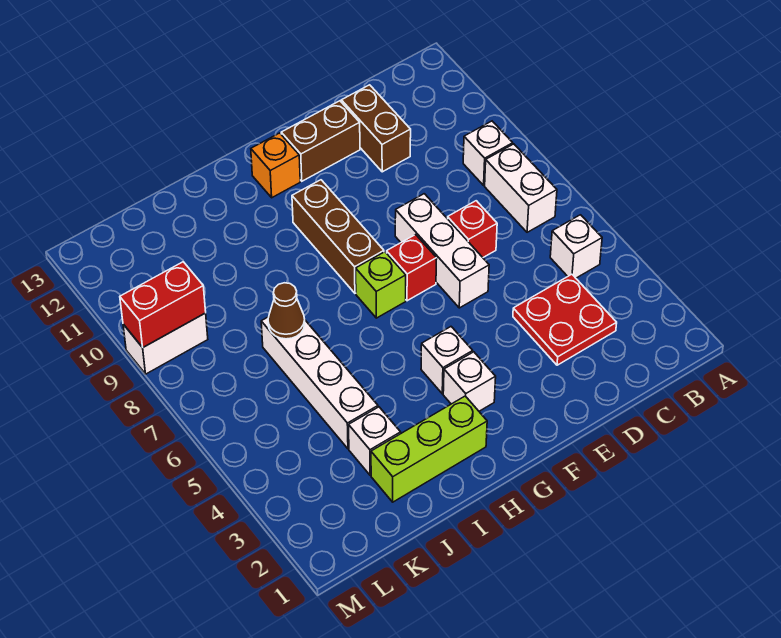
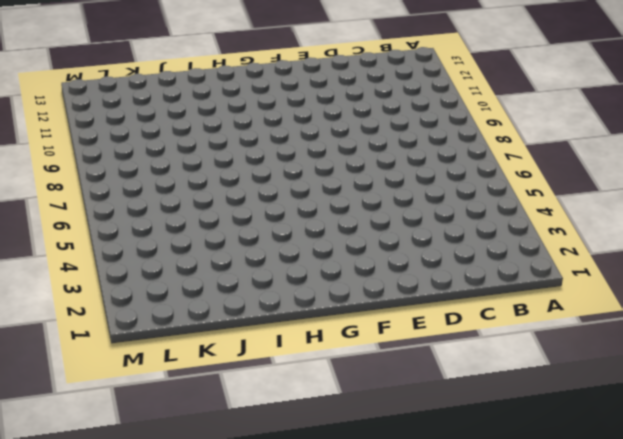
none -> white brick B5 level 1
none -> white brick B7:B8 level 1
none -> white brick B9 level 1

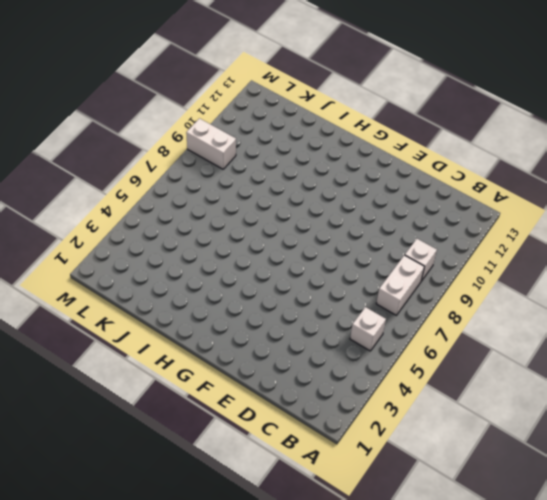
none -> red plate C3:D4 level 1
none -> red brick D7 level 1
none -> brown brick D11:D12 level 1

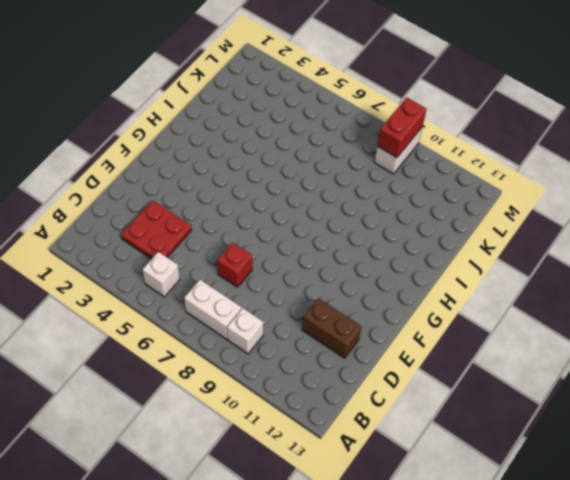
none -> white brick E6:E8 level 1
none -> brown brick E12:F12 level 1
none -> red brick F7 level 1

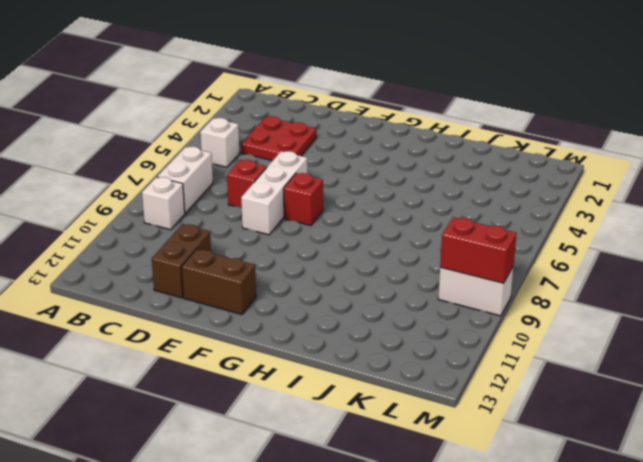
none -> white brick G3 level 1
none -> white brick G4 level 1
none -> lime brick G7 level 1

